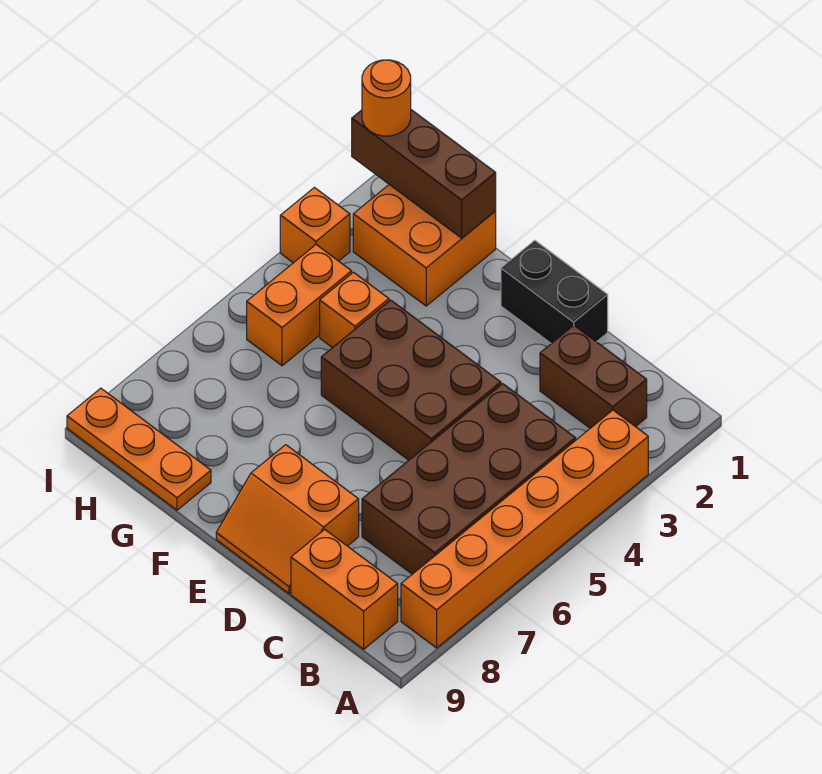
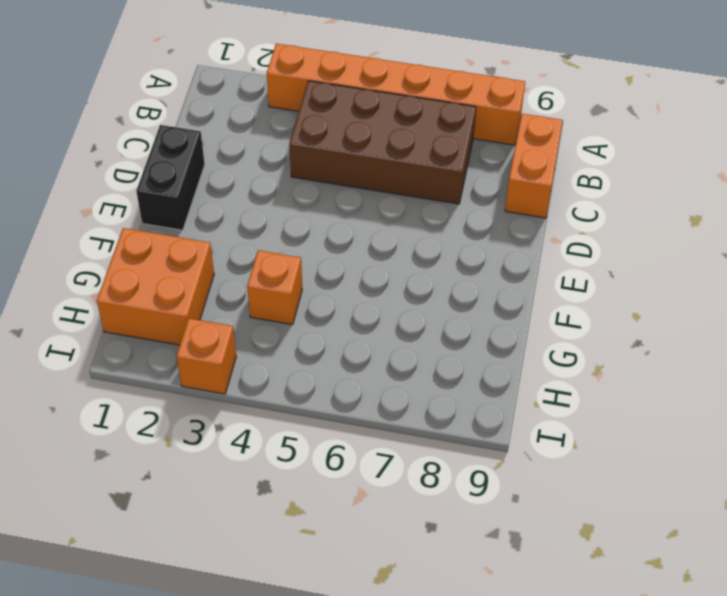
none -> brown brick B2:C2 level 1
none -> brown brick D4:F5 level 1
none -> orange slope D8:E9 level 1 top 8

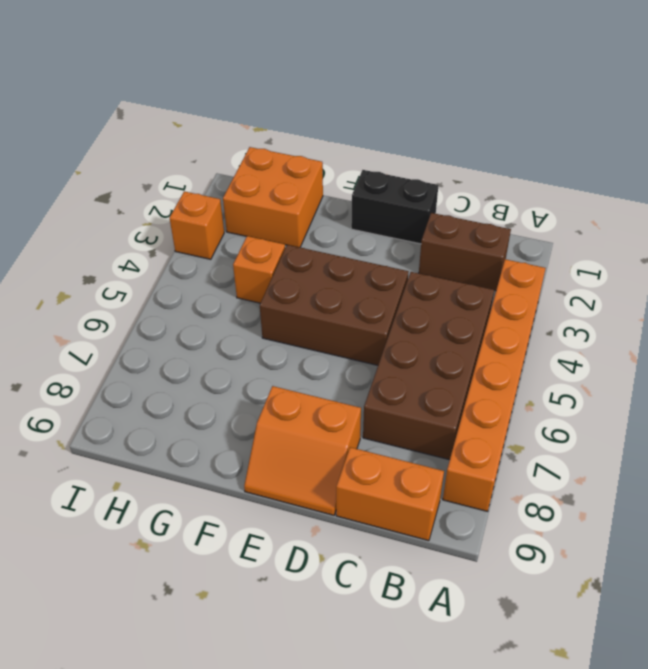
none -> orange plate G9:I9 level 1
none -> orange brick H4:H5 level 1
none -> brown brick G1:I1 level 2

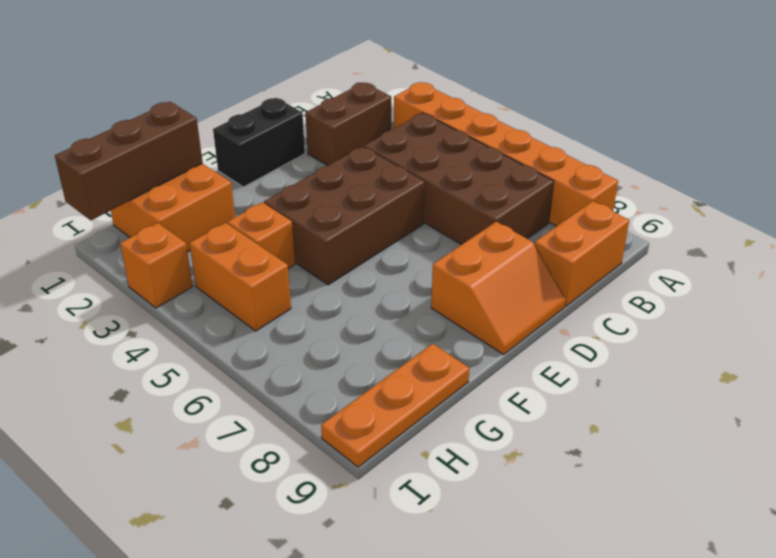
none -> orange round brick I1 level 3

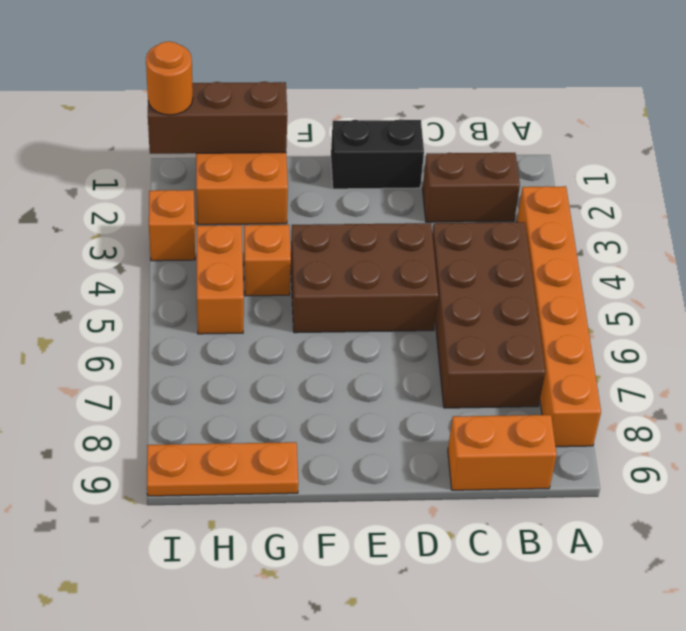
none -> orange slope D8:E9 level 1 top 8

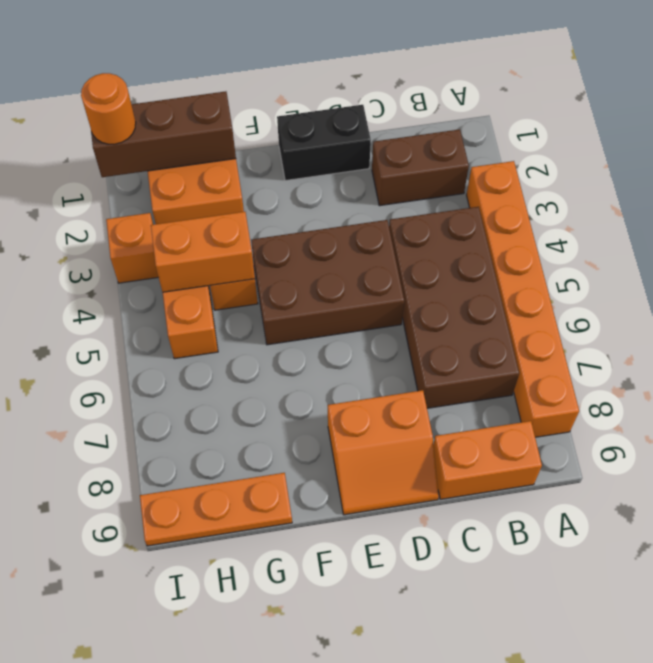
orange brick G4:H4 level 2 -> none

